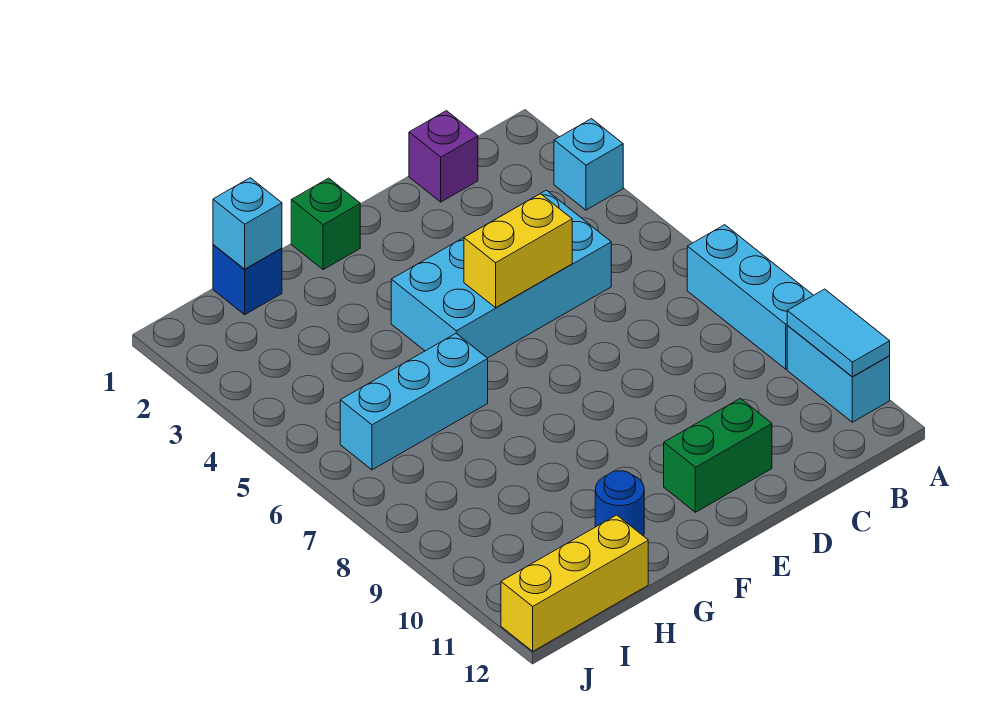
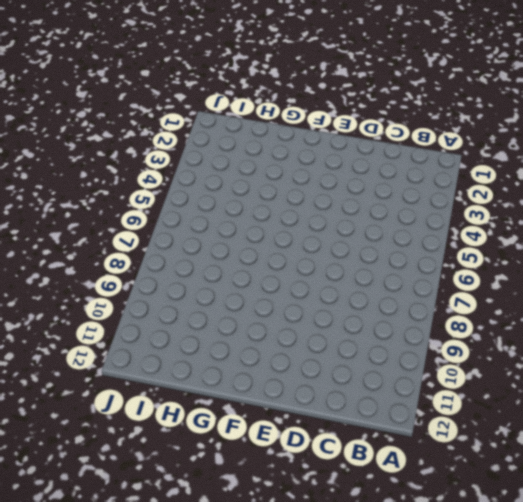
none -> cyan brick A3 level 1
none -> cyan brick A7:A9 level 1
none -> cyan brick A10:A11 level 1

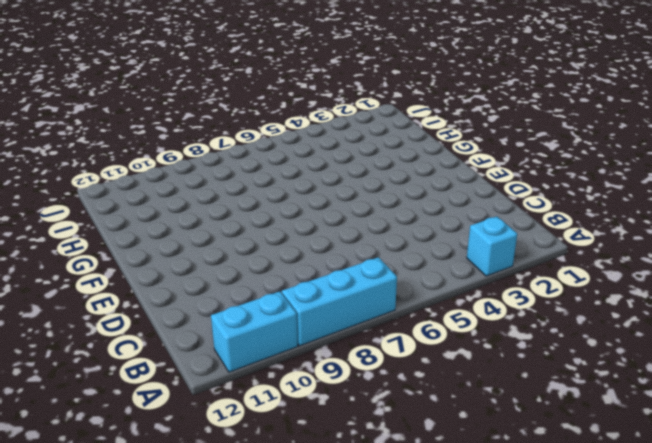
none -> purple brick C1 level 1
none -> cyan brick C4:F5 level 1
none -> green brick D11:E11 level 1

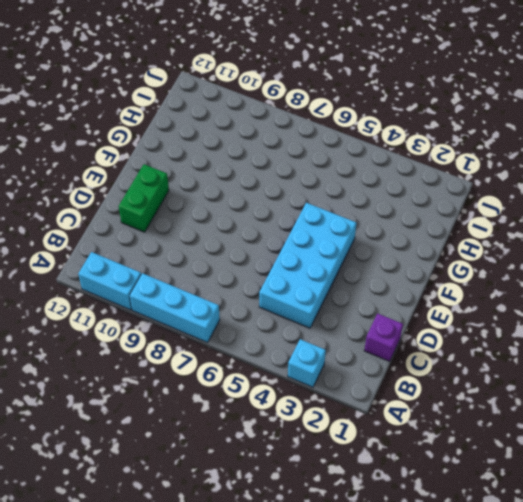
none -> green brick F1 level 1
none -> cyan brick G6:I6 level 1
none -> blue round brick G11 level 1

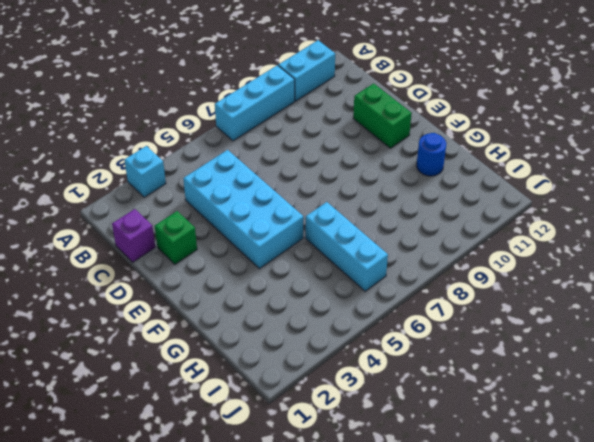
green brick D2 level 1 -> green brick F1 level 1
none -> blue brick H1 level 1
none -> yellow brick H12:J12 level 1
none -> cyan tile A10:A11 level 2

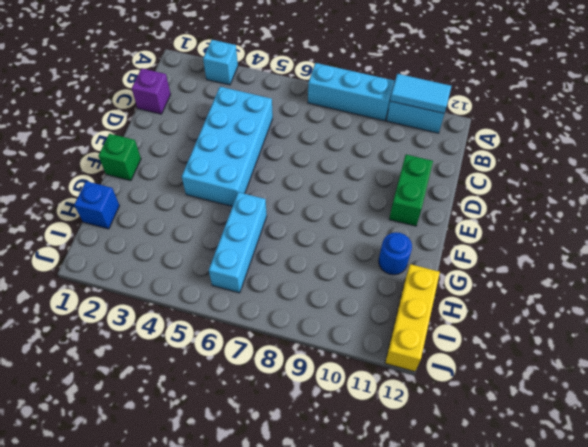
none -> yellow brick D5:E5 level 2
none -> cyan brick H1 level 2

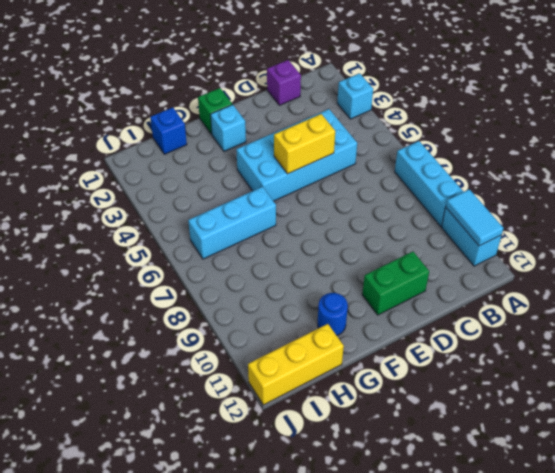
cyan brick F2 level 1 -> cyan brick H1 level 2

